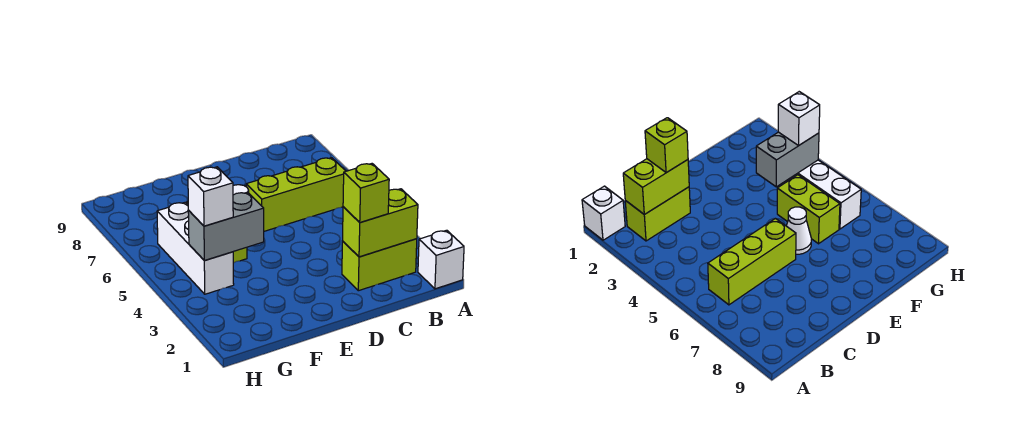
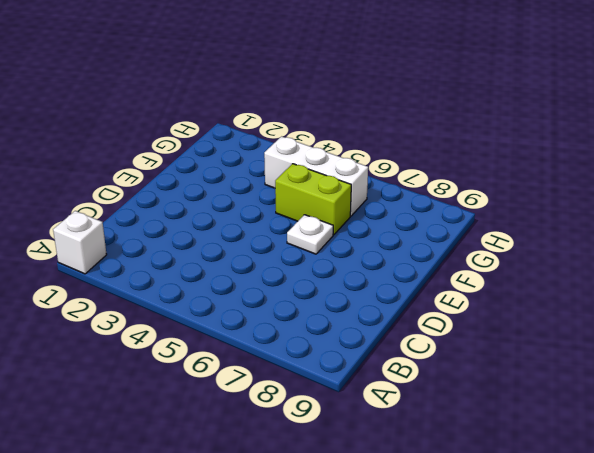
white plate E6 level 1 -> white cone E6 level 1
none -> lime brick B2:C2 level 1
none -> lime brick B6:D6 level 1

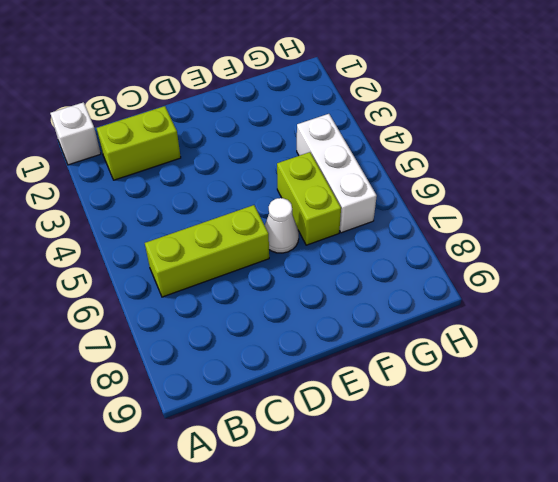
none -> lime brick B2:C2 level 2
none -> grey brick F4:G4 level 2

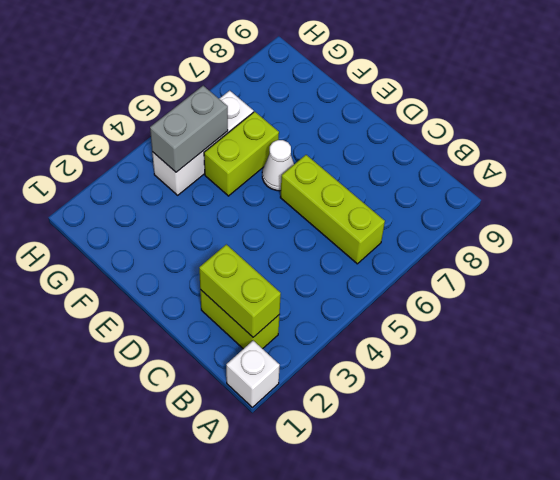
grey brick G4:G5 level 2 -> grey brick F4:G4 level 2
none -> lime brick C2 level 3
none -> white brick G4 level 3

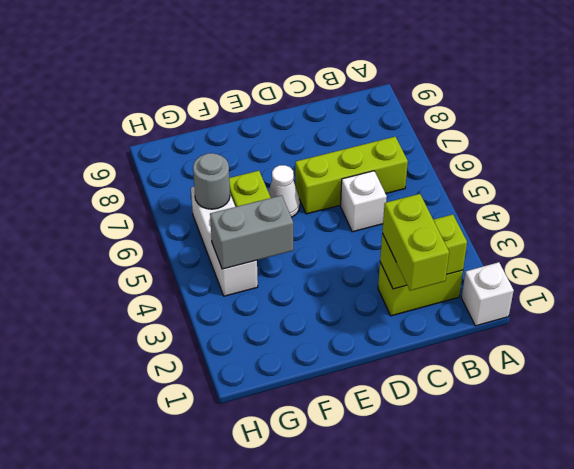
lime brick C1:C2 level 3 -> lime brick C2 level 3
white brick C5 level 1 -> white brick G4 level 3
grey round brick G6 level 2 -> none

